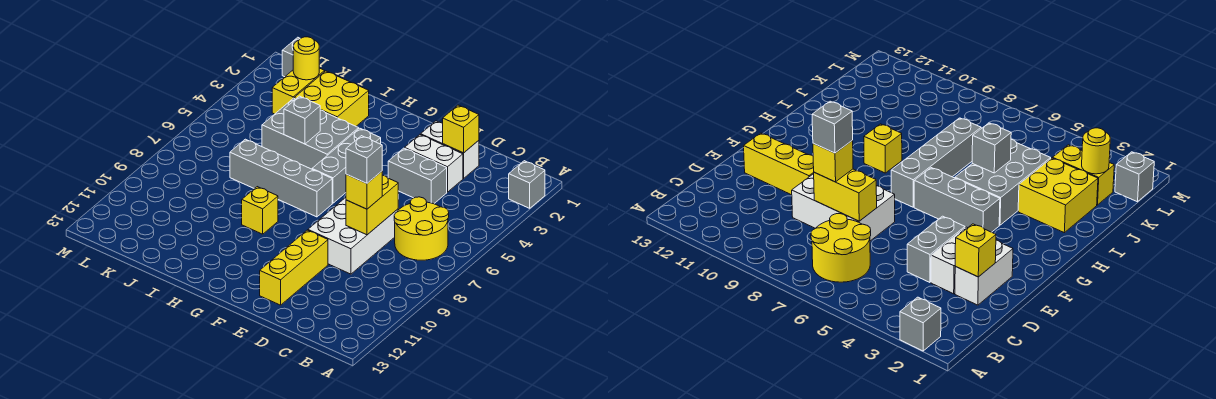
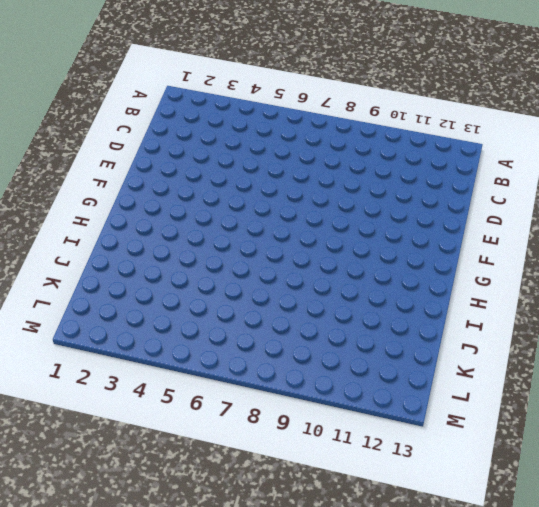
none -> grey brick A2 level 1
none -> yellow round brick B6:C7 level 1
none -> white brick D2:E2 level 1

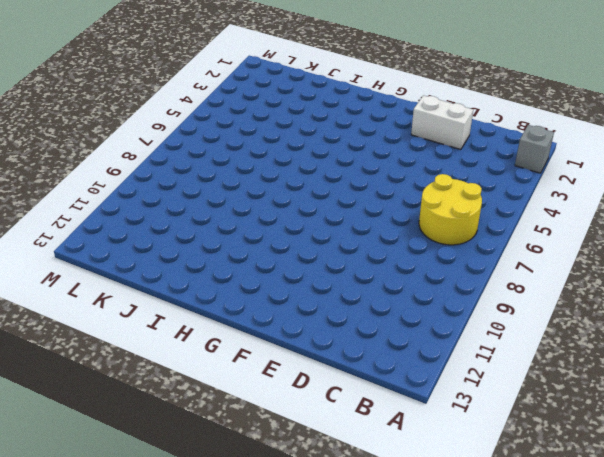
none -> white brick D3:E3 level 1
none -> grey brick D4:E4 level 1
none -> white brick D7:E9 level 1

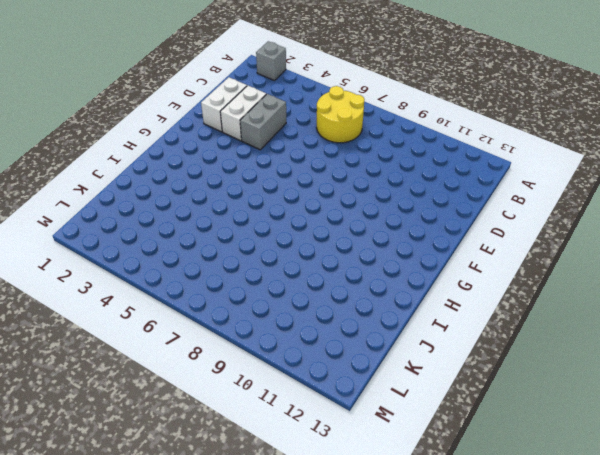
none -> white brick D7:E9 level 1
none -> yellow brick E10:E12 level 1
none -> grey brick G4:G6 level 1

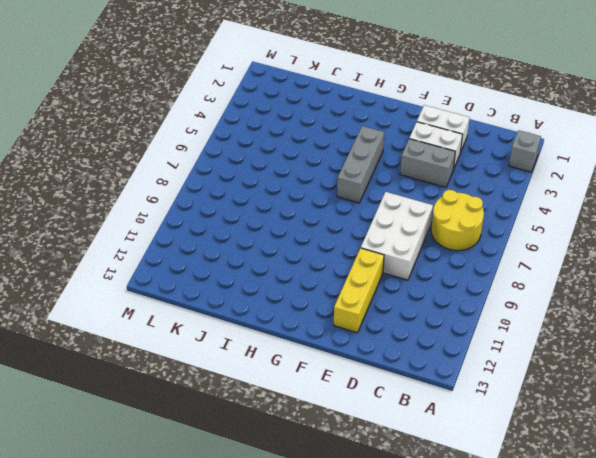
none -> grey brick G7:J7 level 1
none -> grey brick H4:J5 level 1
none -> yellow brick H9 level 1

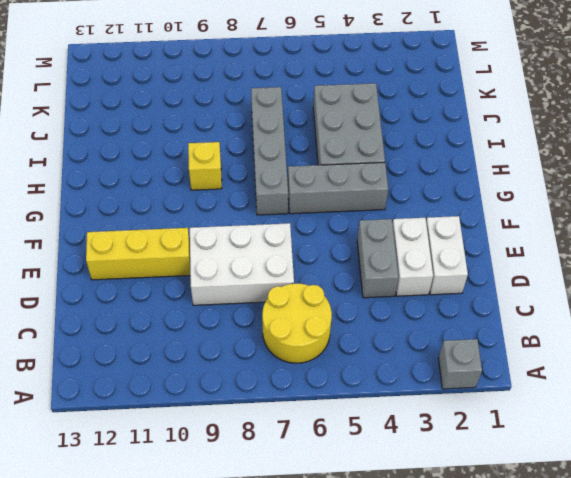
none -> yellow brick I2:J3 level 1
none -> yellow brick K2:K3 level 1
none -> grey brick L1 level 1

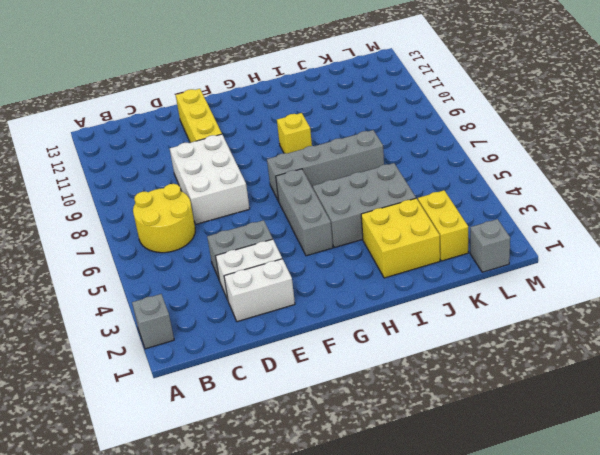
none -> yellow brick D2 level 2
none -> yellow brick D7:D8 level 2
none -> grey brick I5 level 2

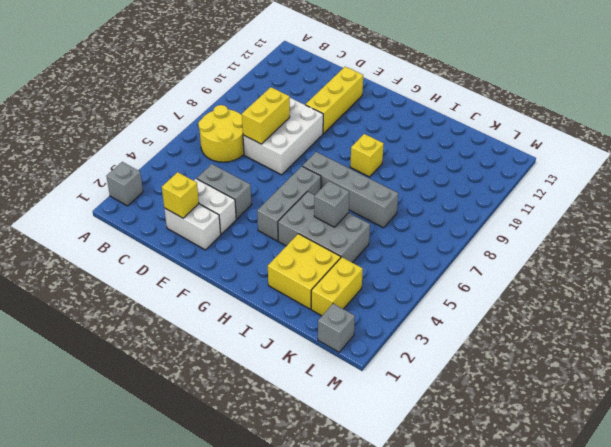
none -> yellow round brick K2 level 2
none -> yellow brick D8 level 3
none -> grey brick D8 level 4

